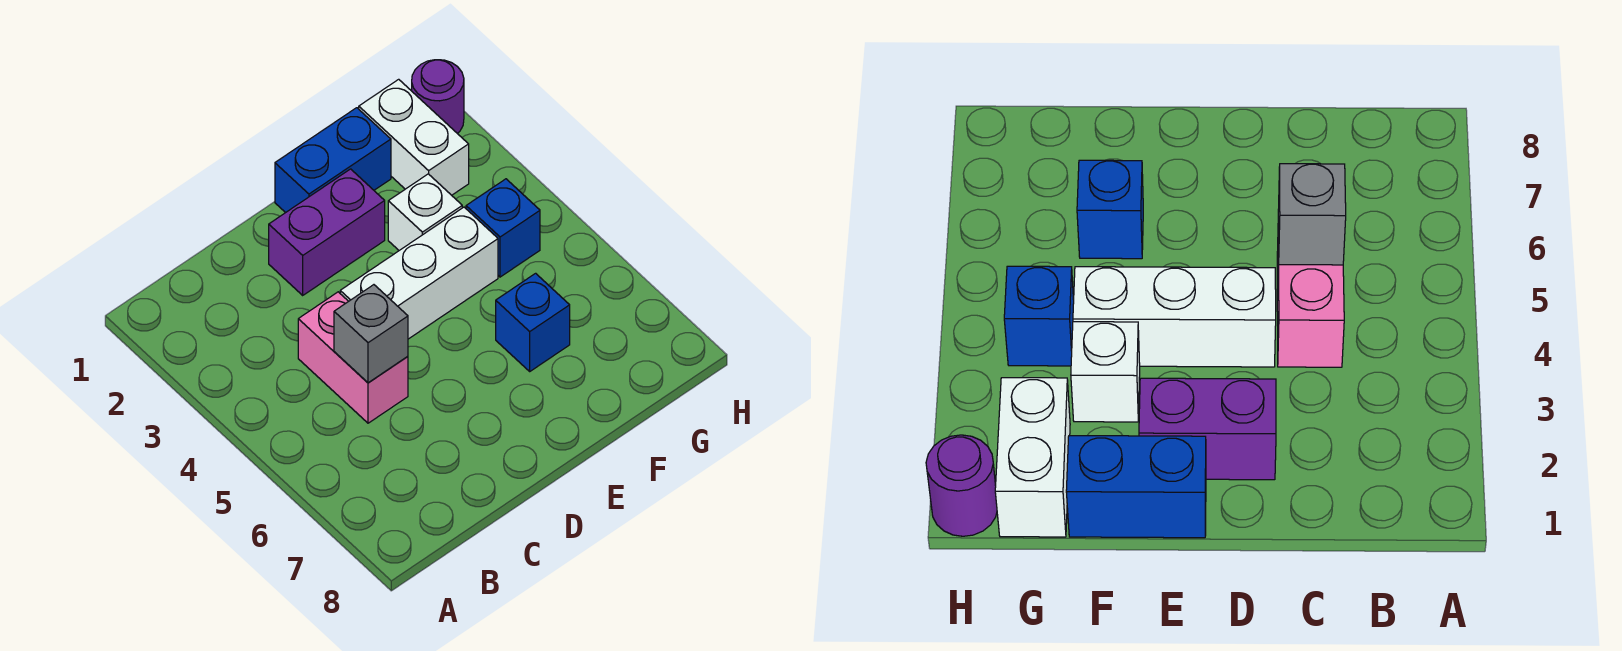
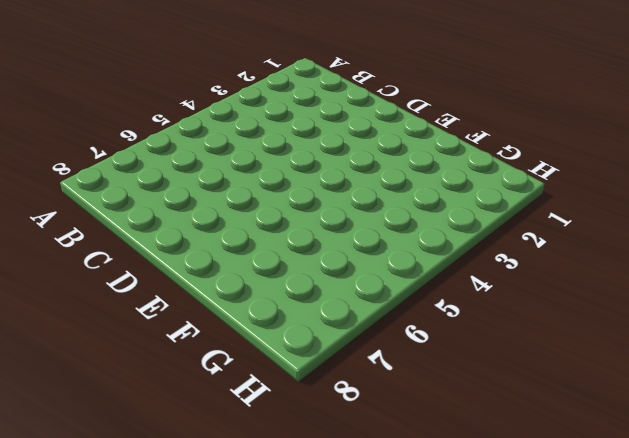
none -> pink brick C4:C5 level 1
none -> purple brick D2:E2 level 1

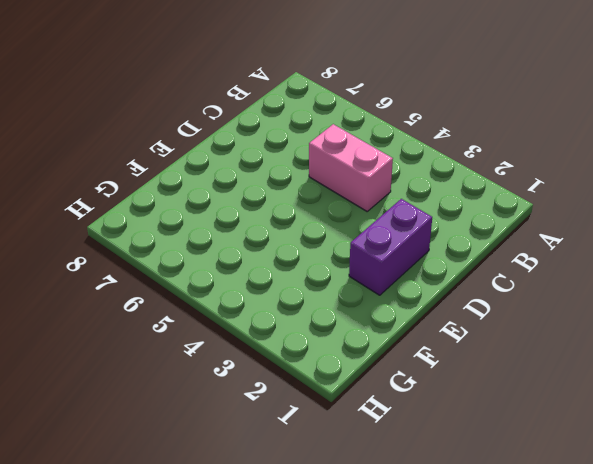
none -> white brick D4:F4 level 1
none -> blue brick E1:F1 level 1

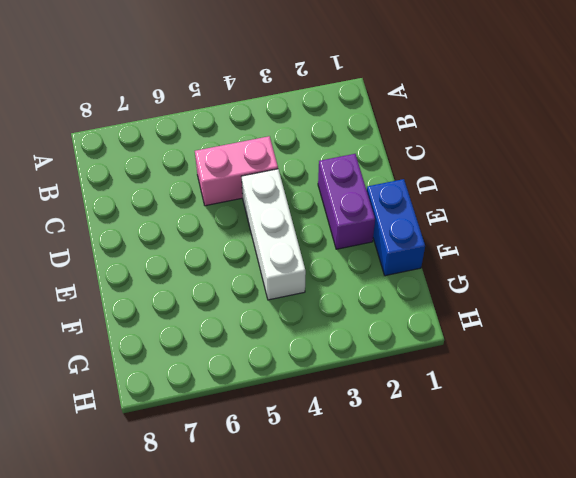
none -> white brick F3 level 1
none -> blue brick F6 level 1

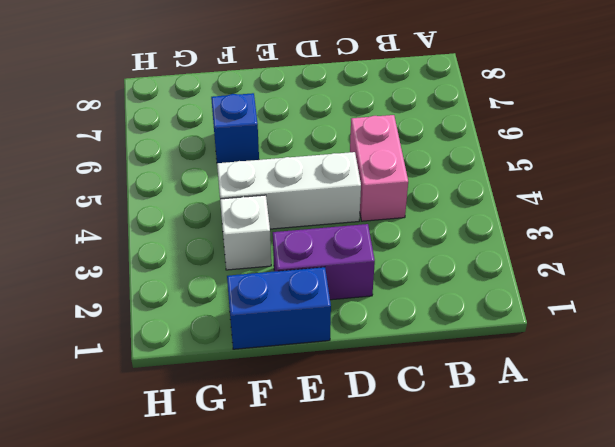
none -> white brick G1:G2 level 1
none -> blue brick G4 level 1

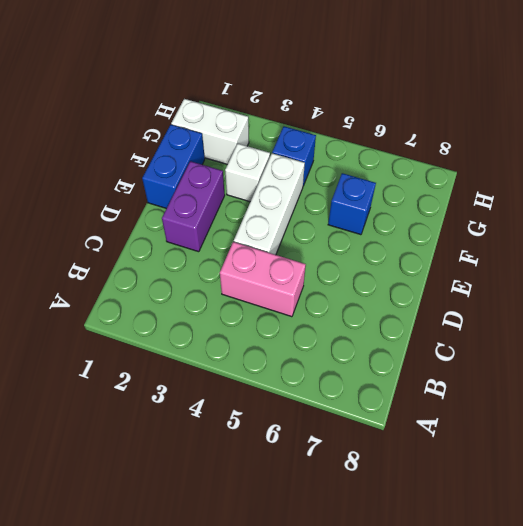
none -> purple round brick H1 level 1
none -> grey brick C5 level 2

